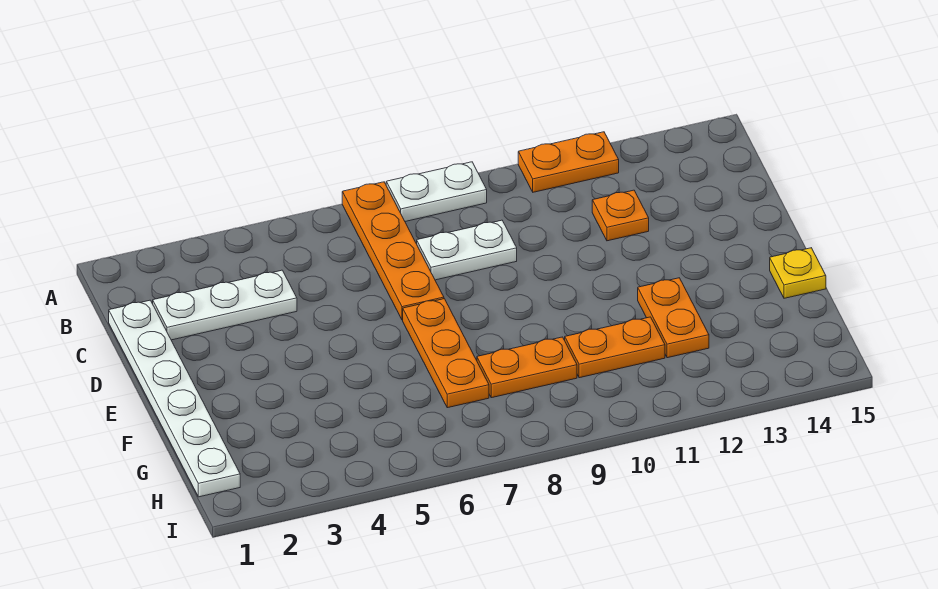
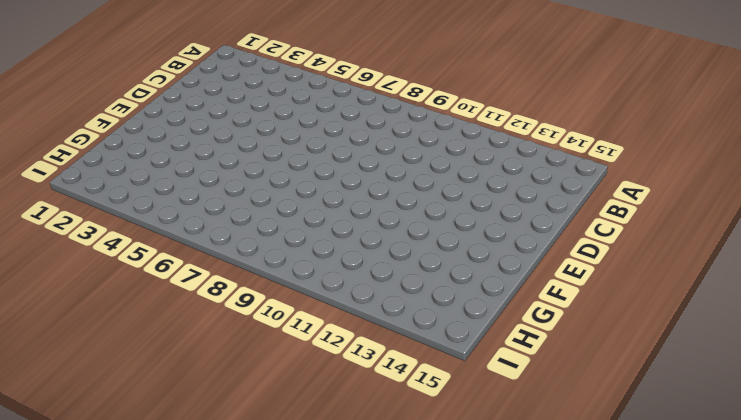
none -> orange plate A7:D7 level 1
none -> white plate A8:A9 level 1
none -> orange plate A11:A12 level 1

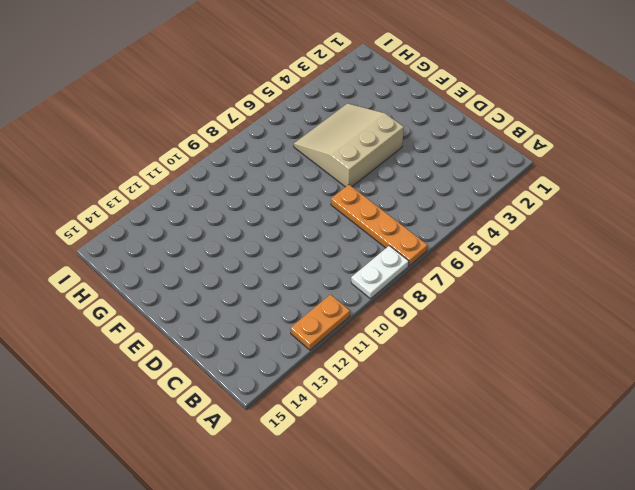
tan slope E4:G6 level 1 top E -> none
none -> white plate C1:H1 level 1
none -> white plate C2:C4 level 1
none -> white plate C8:C9 level 1

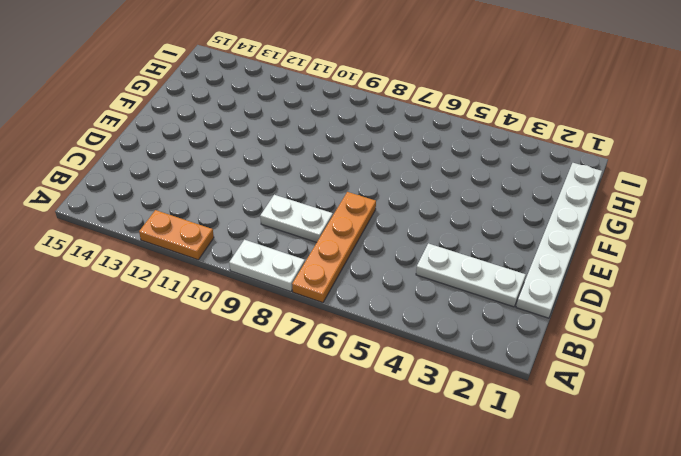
none -> orange plate C12 level 1
none -> orange plate E7:G7 level 1
none -> orange plate F12:G12 level 1

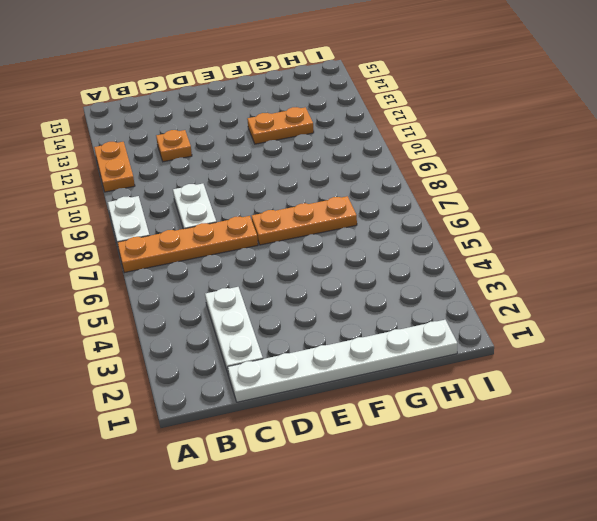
none -> yellow plate F15 level 1
none -> orange plate G8:G9 level 1
none -> orange plate G10:G11 level 1

